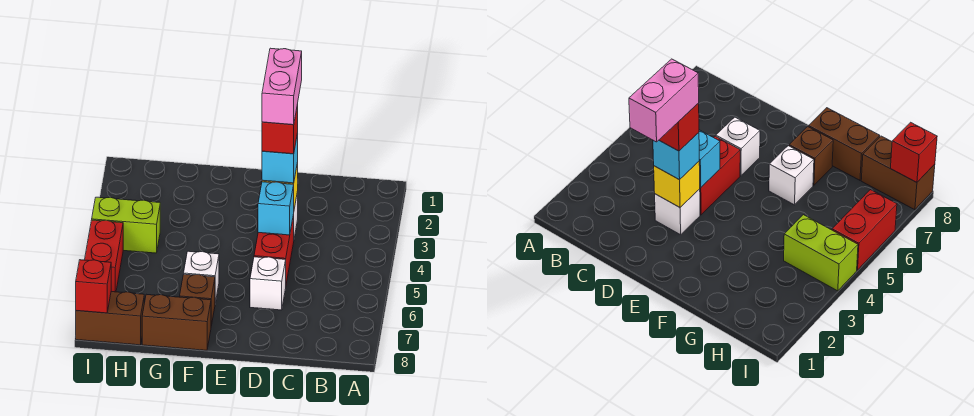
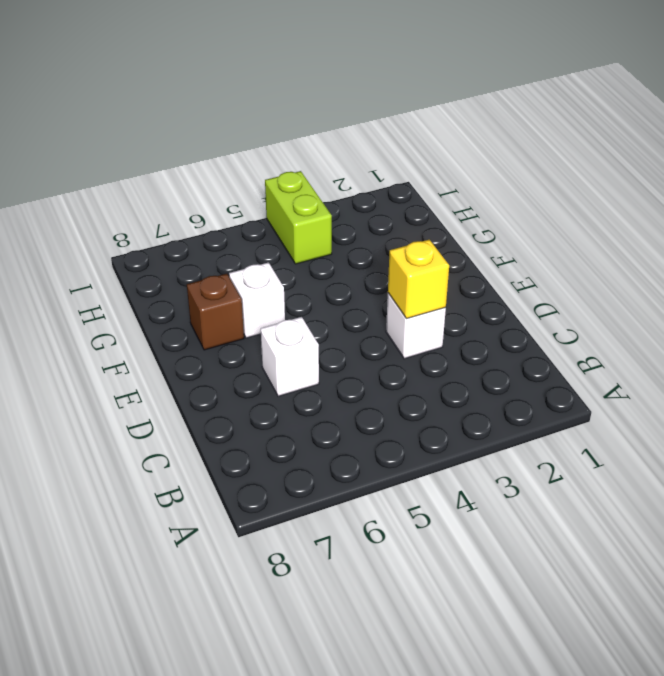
none -> red brick D4:D5 level 1
none -> brown brick F8:G8 level 1
none -> brown brick H8:I8 level 1

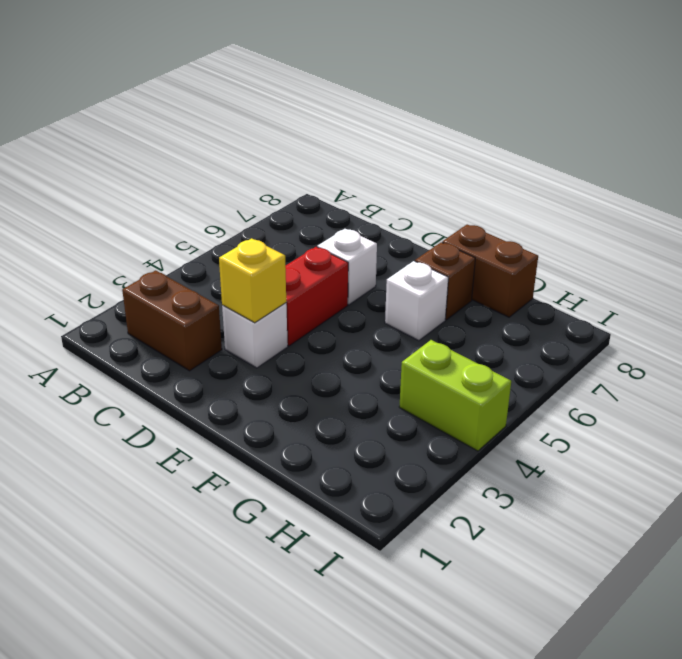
brown brick B2:C2 level 1 -> brown brick H8:I8 level 1
none -> red brick I5:I6 level 1
none -> cyan brick D4 level 2
none -> red brick I8 level 2

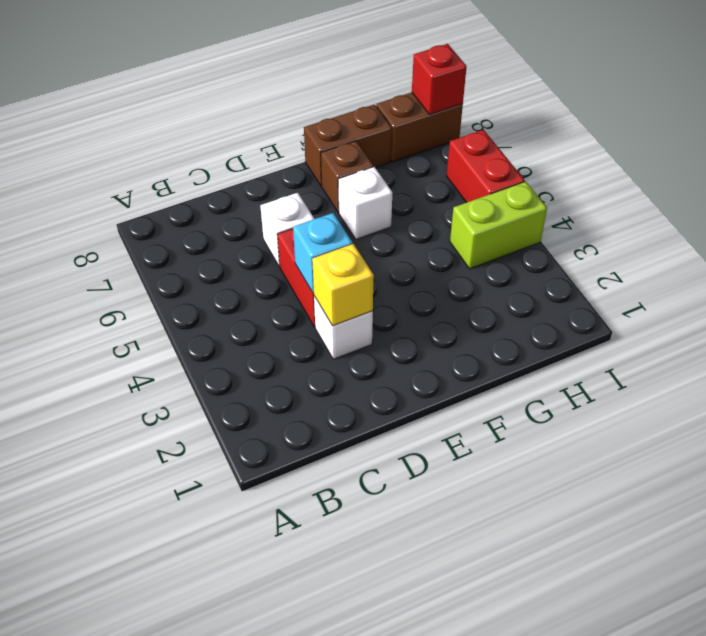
none -> cyan brick D3 level 3
none -> red brick D3 level 4
none -> pink brick D2:D3 level 5

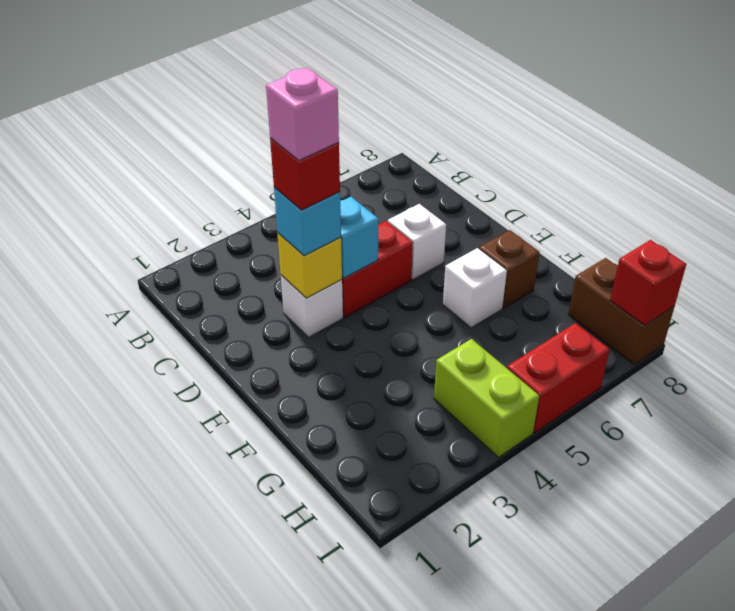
pink brick D3 level 5 -> pink brick D2:D3 level 5
none -> brown brick F8:G8 level 1

